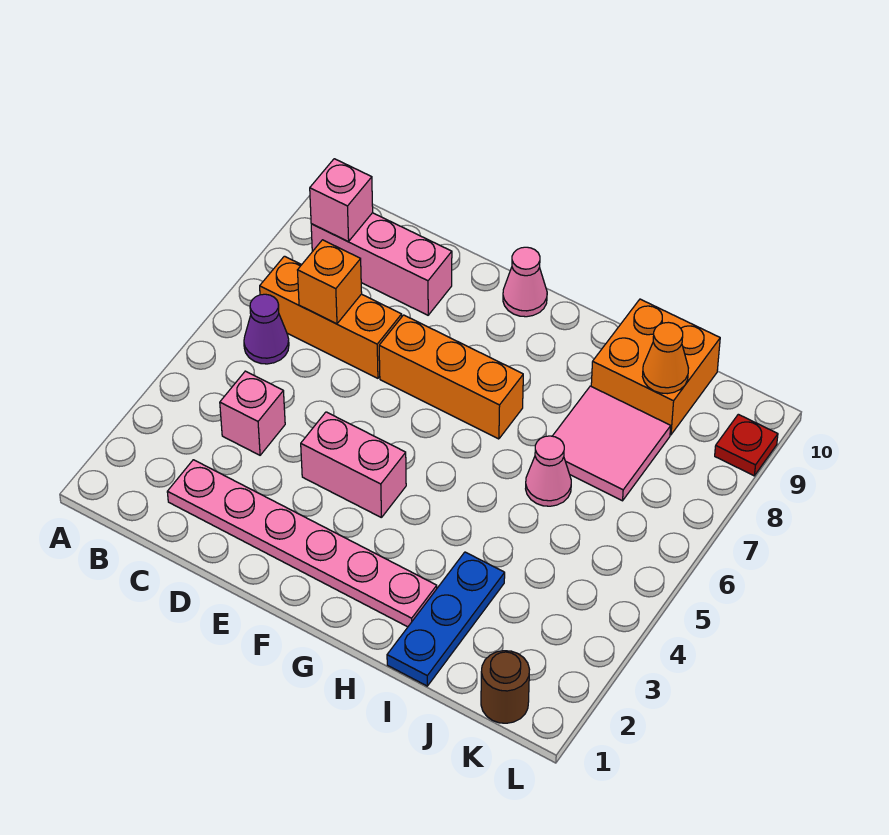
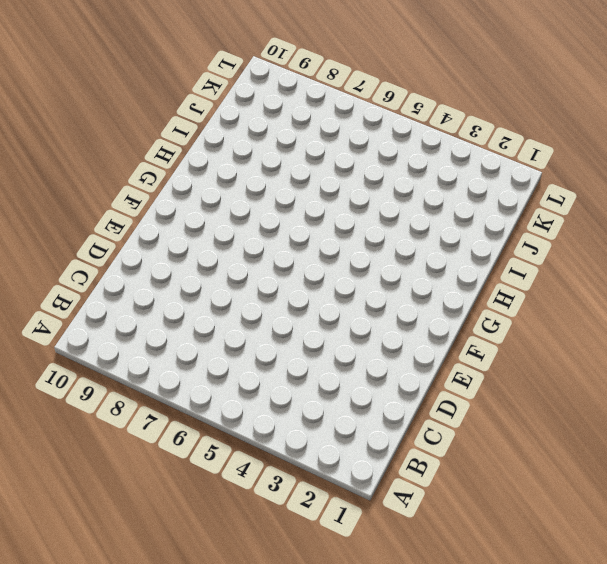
none -> purple cone B6 level 1
none -> orange brick B7:D7 level 1
none -> pink brick B9:D9 level 1

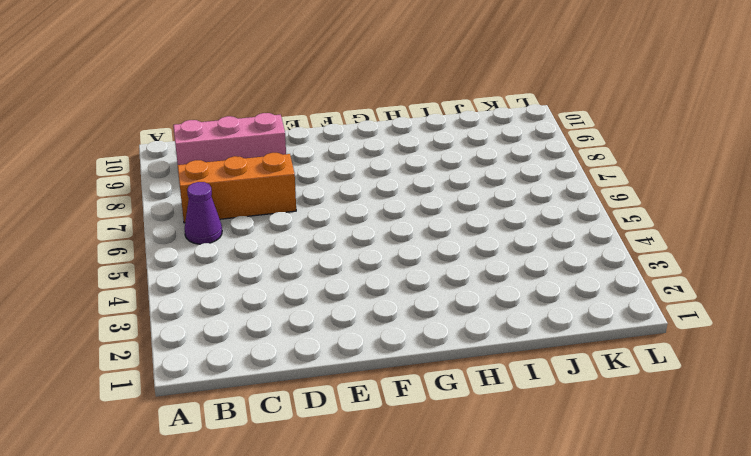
none -> pink plate C2:H2 level 1
none -> pink brick C4 level 1
none -> pink brick E4:F4 level 1

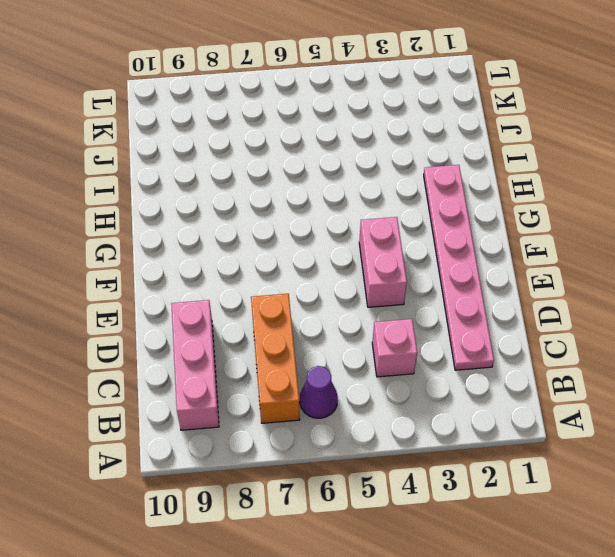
none -> orange brick E7:G7 level 1
none -> pink cone F10 level 1
none -> blue plate I1:I3 level 1

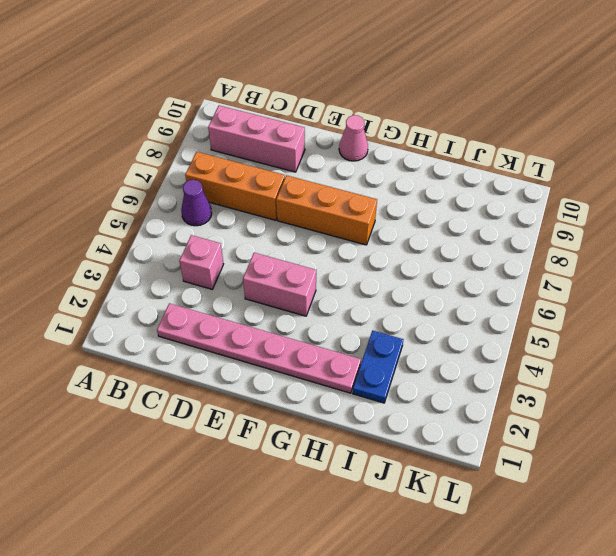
blue plate I2:I3 level 1 -> blue plate I1:I3 level 1
none -> pink cone I6 level 1
none -> pink tile I7:J8 level 1
none -> orange brick I9:J10 level 1

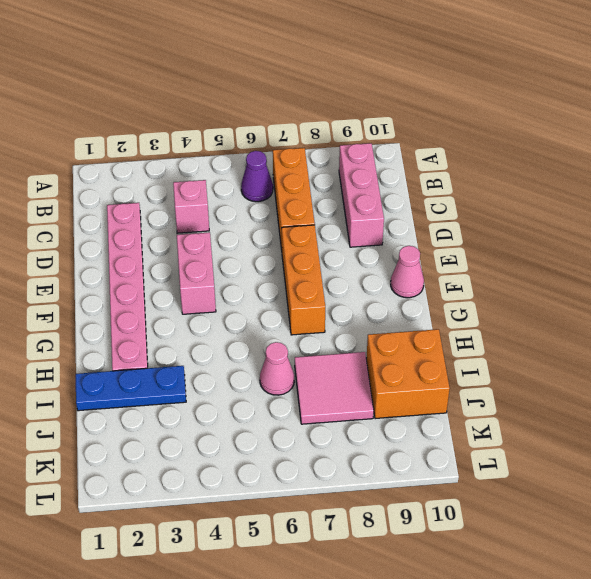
none -> brown round brick K1 level 1
none -> red plate L9 level 1
none -> pink brick B9 level 2

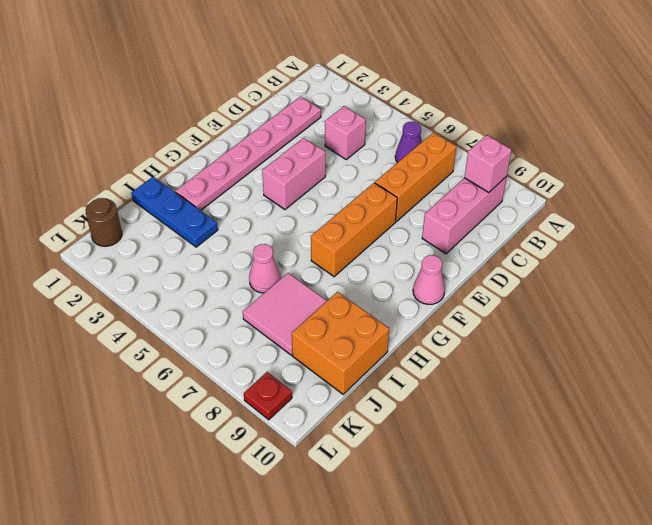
none -> orange brick C7 level 2
none -> orange cone J9 level 2

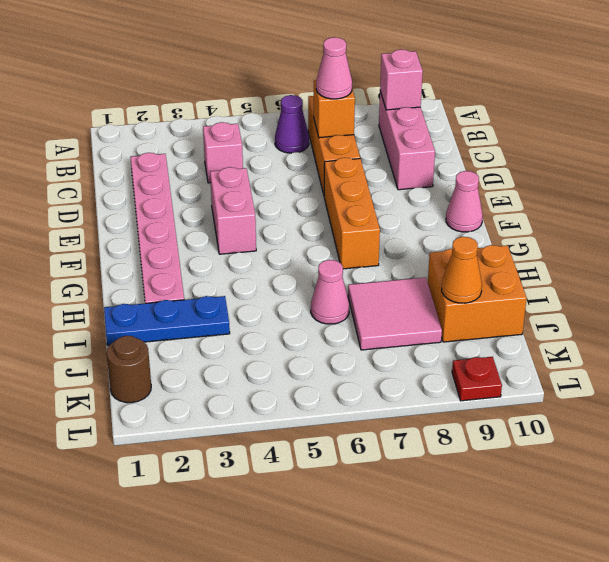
pink cone C7 level 3 -> none

